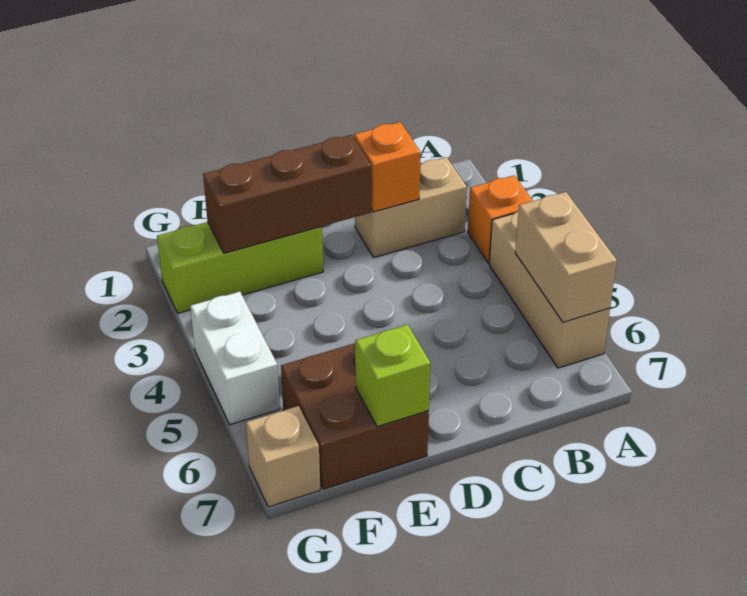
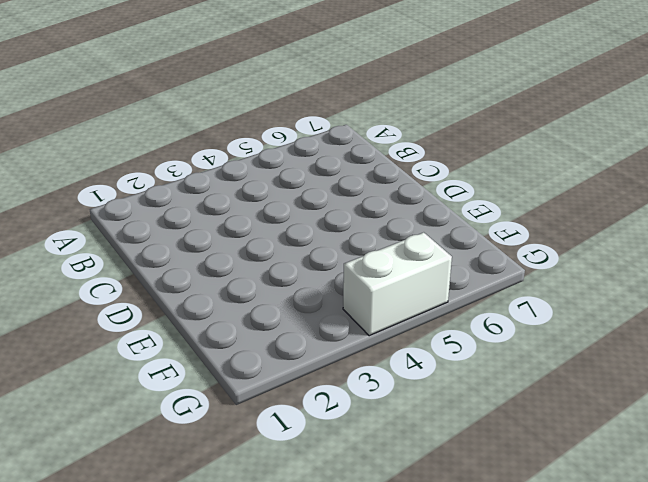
none -> orange brick A3 level 1
none -> tan brick A4:A6 level 1

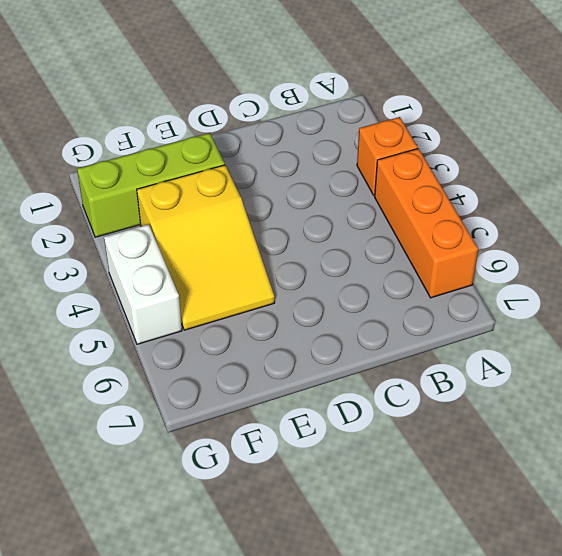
orange brick A4:A6 level 1 -> tan brick A4:A6 level 1
yellow slope E3:F5 level 1 top 3 -> none
none -> tan brick B2:C2 level 1
none -> brown brick E6:F7 level 1

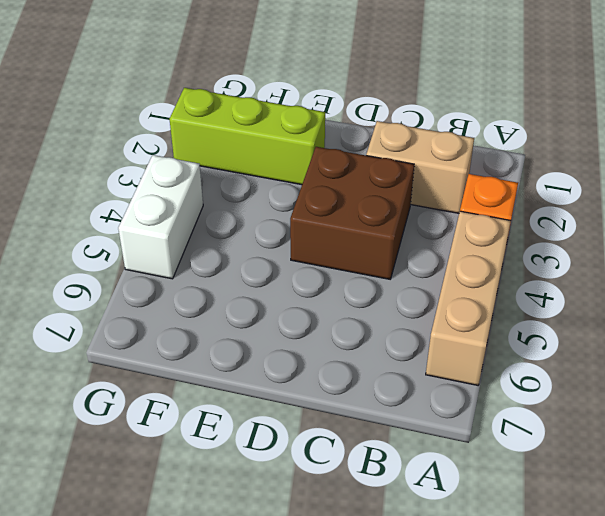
brown brick C3:D4 level 1 -> brown brick E6:F7 level 1
none -> tan brick G7 level 1
none -> tan brick A5:A6 level 2

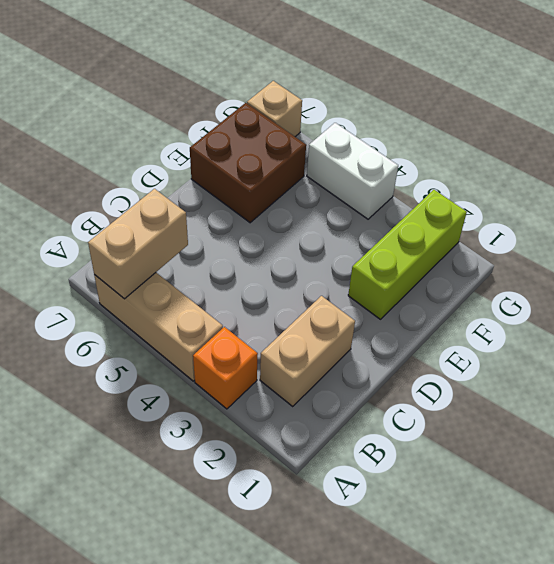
tan brick A6:B6 level 2 -> tan brick A5:A6 level 2
none -> orange brick C2 level 2
none -> brown brick D2:F2 level 2

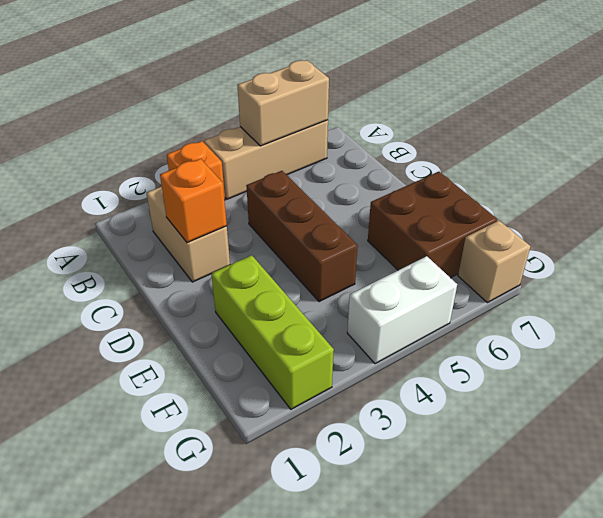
brown brick C4:E4 level 1 -> brown brick D2:F2 level 2
none -> lime brick E7 level 2

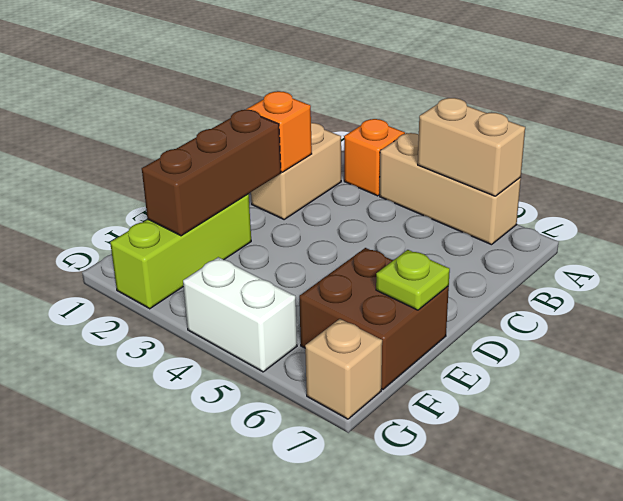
lime plate E7 level 2 -> lime brick E7 level 2

